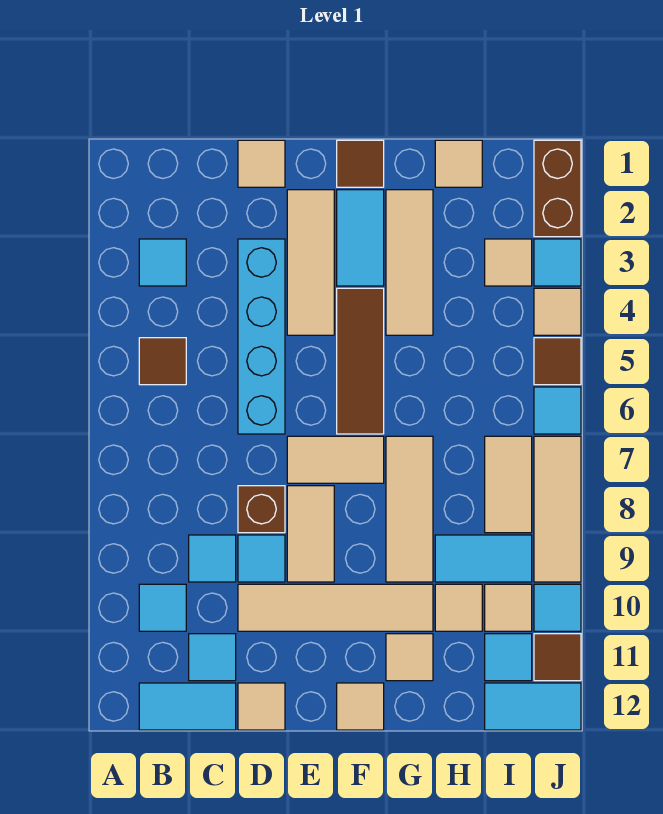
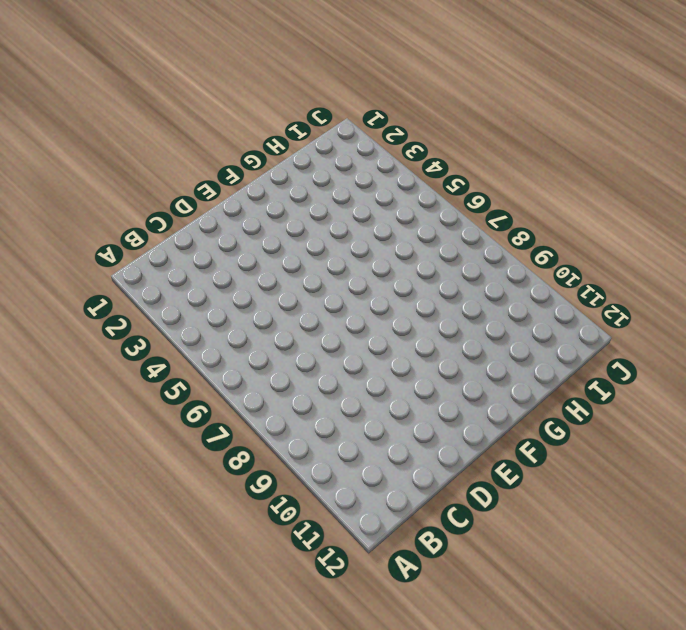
none -> cyan tile B3 level 1
none -> brown tile B5 level 1
none -> cyan tile B10 level 1
none -> cyan tile B12:C12 level 1

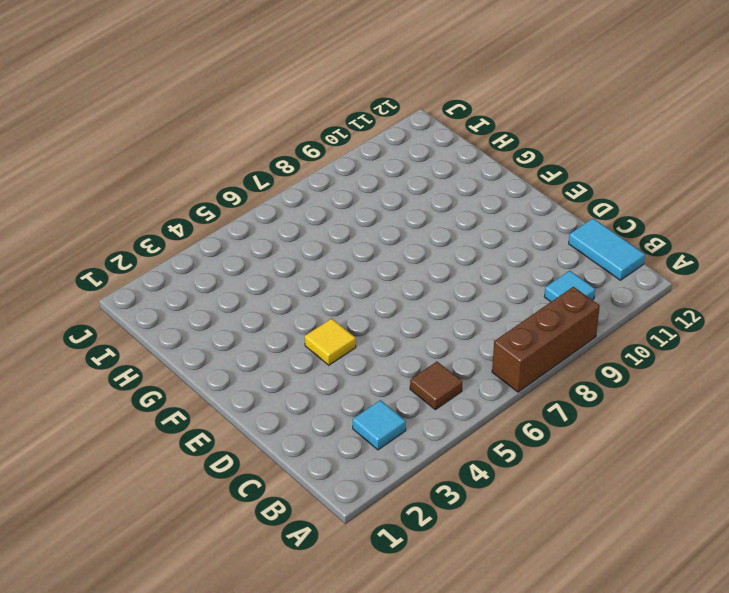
brown brick A7:A9 level 1 -> none
yellow tile E4 level 1 -> tan tile E2:E4 level 1
none -> cyan tile C9 level 1
none -> cyan tile C11 level 1
none -> tan tile D1 level 1
none -> cyan brick D3:D6 level 1

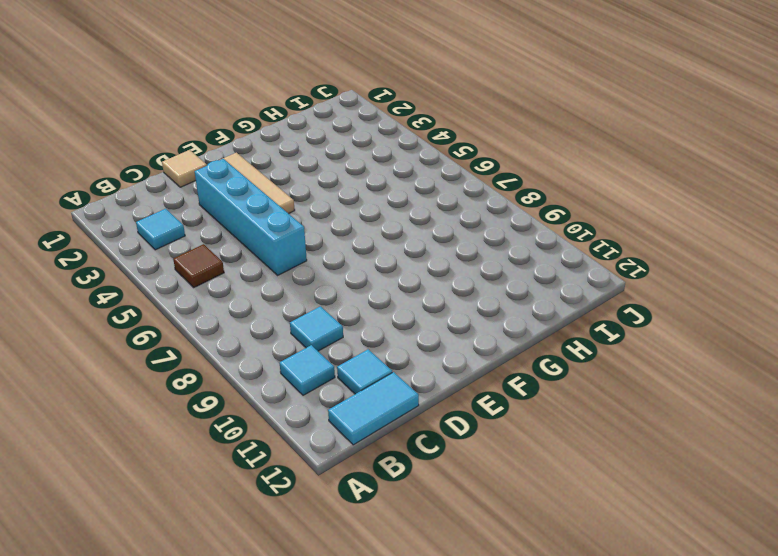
none -> brown brick D8 level 1
none -> cyan tile D9 level 1
none -> tan tile D10:G10 level 1
none -> tan tile D12 level 1

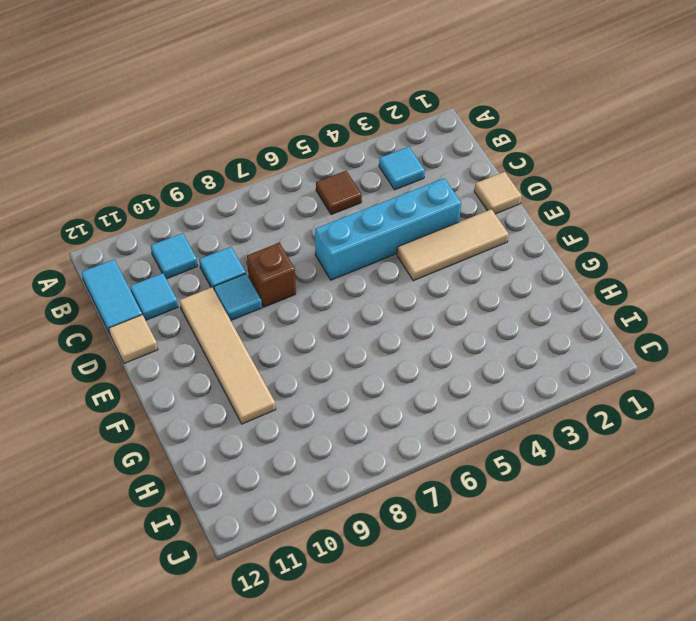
none -> tan tile E7:F7 level 1
none -> tan tile E8:E9 level 1
none -> brown tile F1 level 1
none -> cyan tile F2:F3 level 1

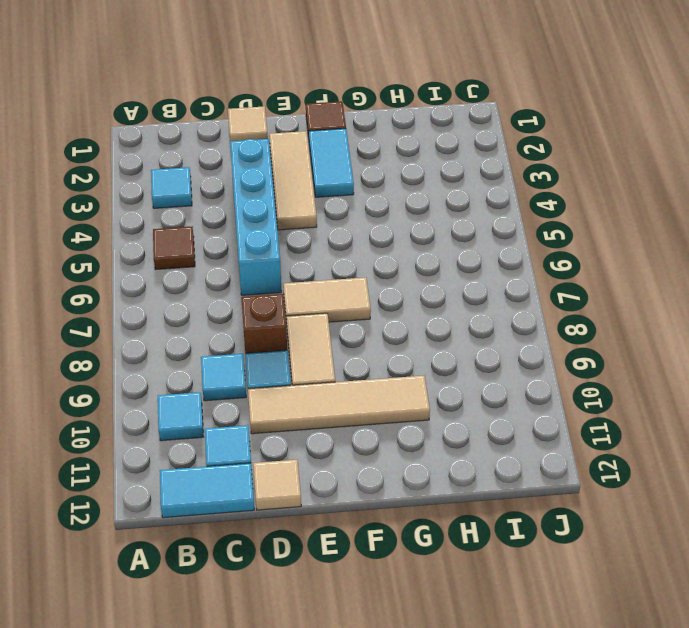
none -> brown tile F4:F6 level 1
none -> tan tile F12 level 1
none -> tan tile G2:G4 level 1
none -> tan tile G7:G9 level 1

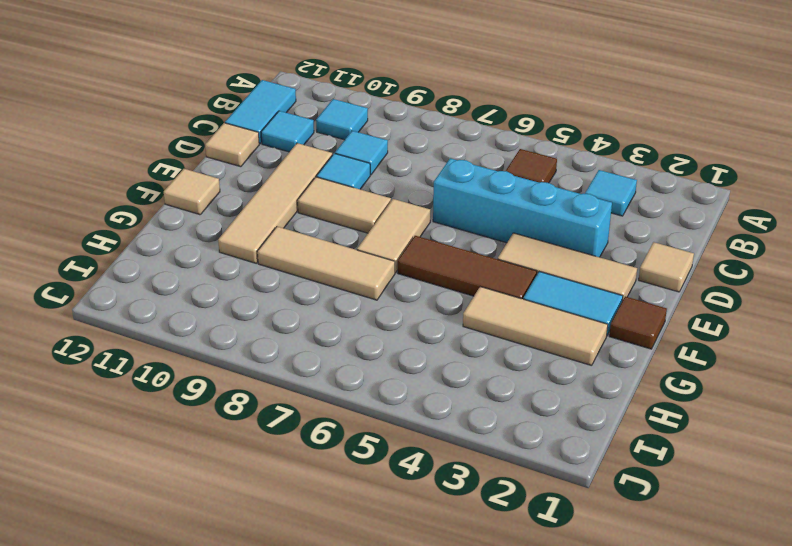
none -> brown brick D8 level 1
none -> tan tile G11 level 1
none -> tan tile H1 level 1
none -> cyan tile H9:I9 level 1

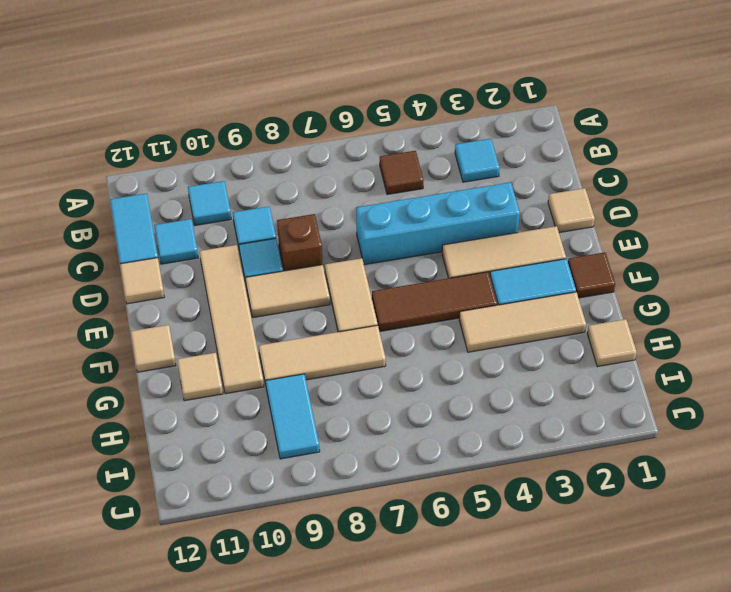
none -> tan tile H10 level 1
none -> tan tile I3 level 1
none -> tan tile I7:I8 level 1
none -> tan tile I10 level 1

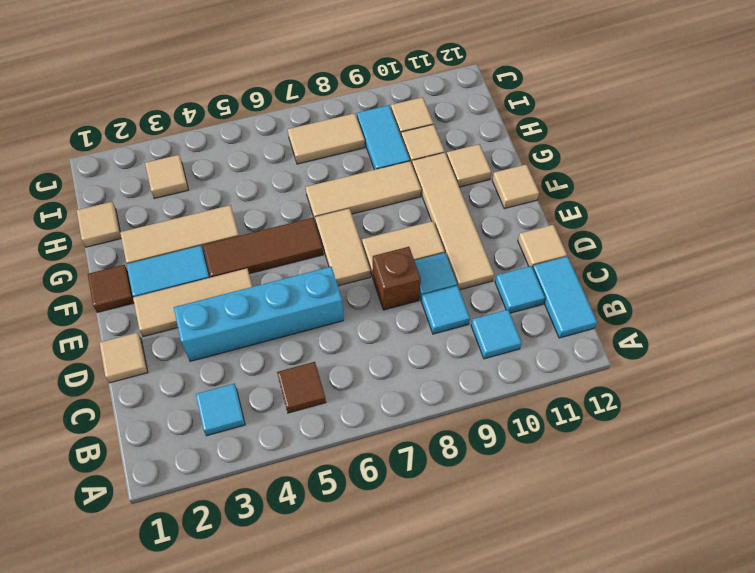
none -> cyan tile I11 level 1
none -> cyan tile I12:J12 level 1
none -> brown brick J1:J2 level 1
none -> cyan tile J3 level 1

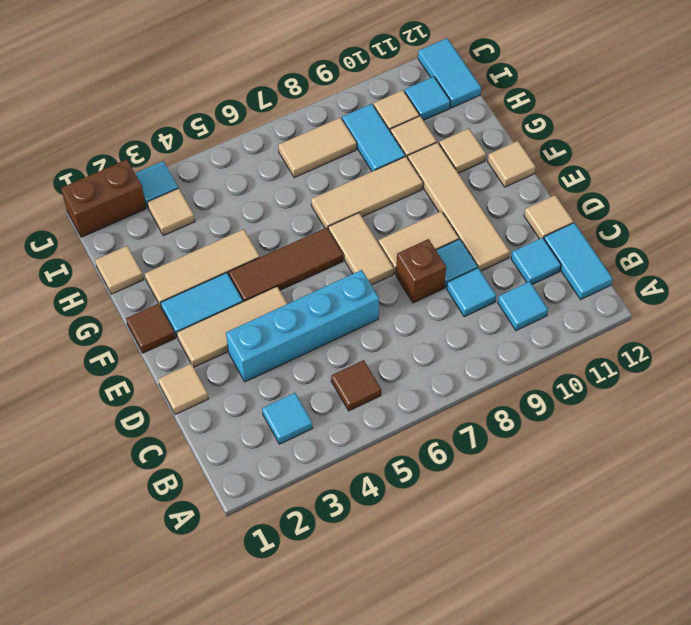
none -> tan tile J4 level 1
none -> brown tile J5 level 1
none -> cyan tile J6 level 1
none -> tan tile J7:J9 level 1

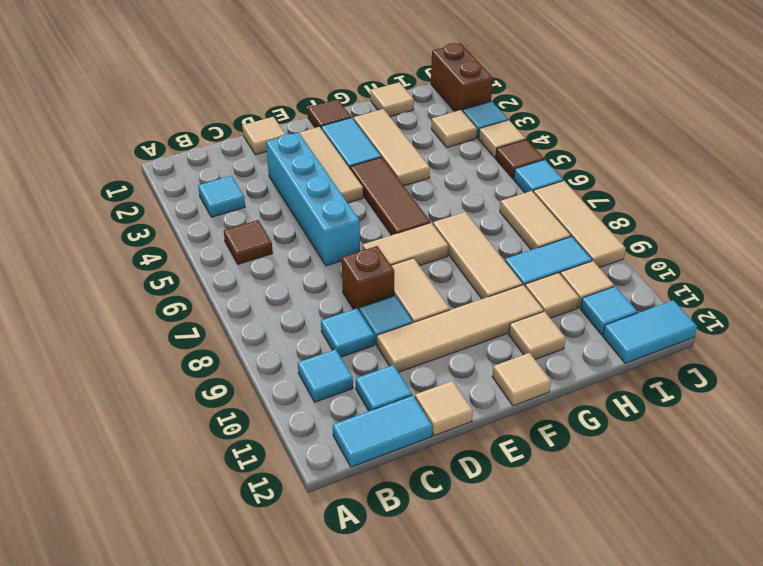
none -> cyan tile J10 level 1
none -> brown tile J11 level 1

